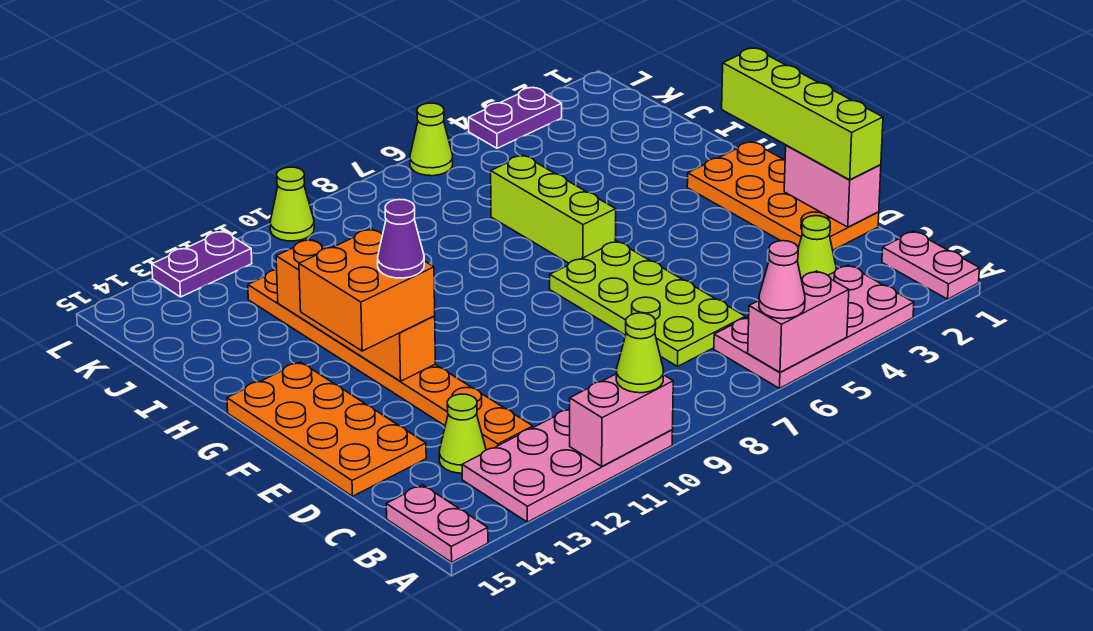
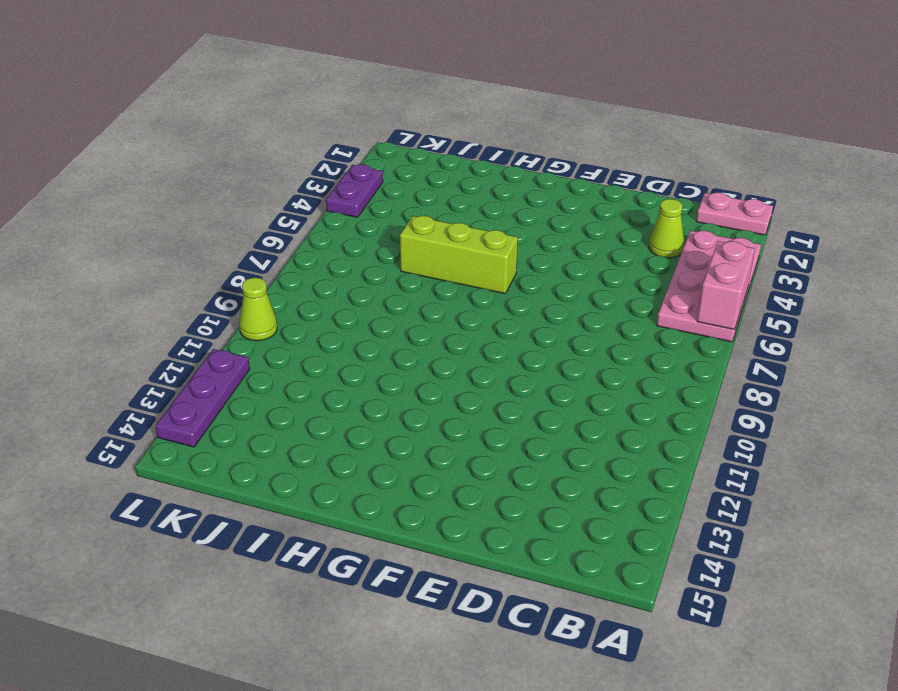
purple plate L12:L14 level 1 -> purple plate L12:L13 level 1
none -> pink plate A10:B13 level 1
none -> pink plate A15:B15 level 1
none -> lime plate C6:F7 level 1

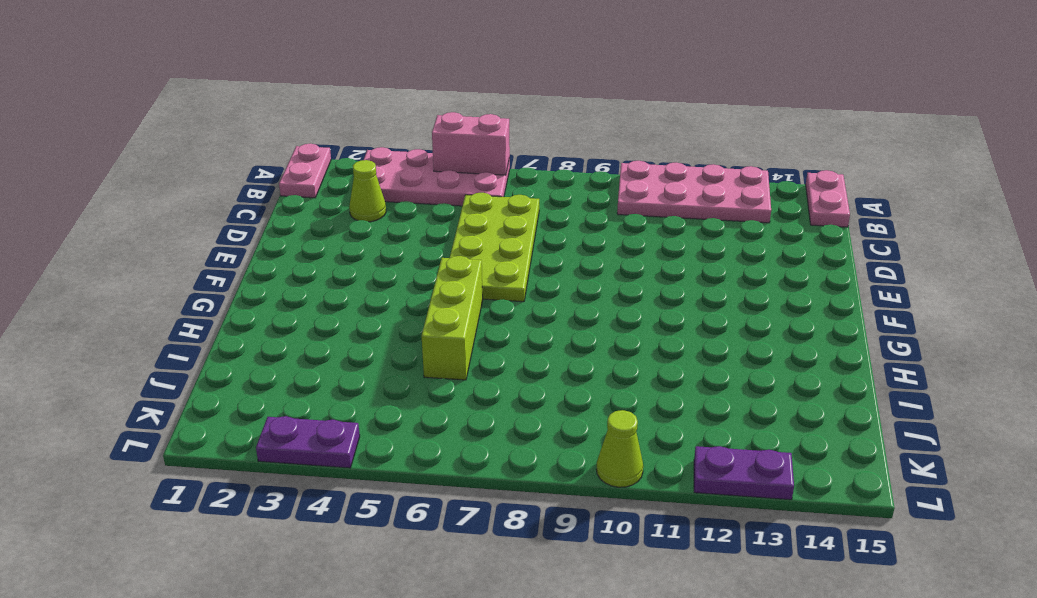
none -> orange plate C12:J12 level 1
none -> lime cone C13 level 1
none -> orange plate D1:G2 level 1

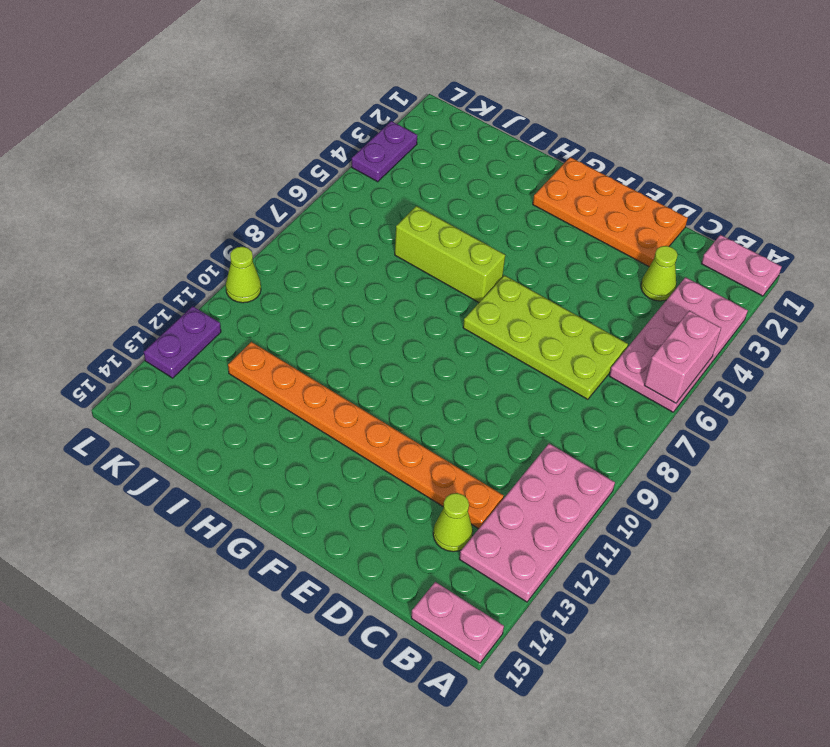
none -> orange plate D14:G15 level 1
none -> lime cone L6 level 1
none -> pink brick A10:A11 level 2

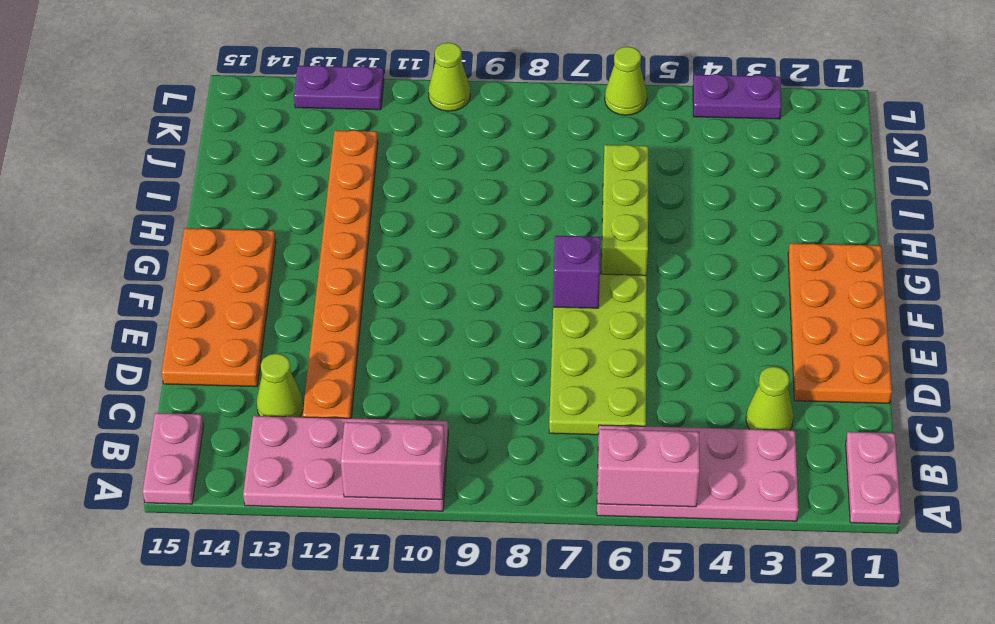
purple brick F7 level 2 -> none
none -> pink brick D1:E1 level 2
none -> orange brick F12:I12 level 2
none -> pink cone A6 level 3

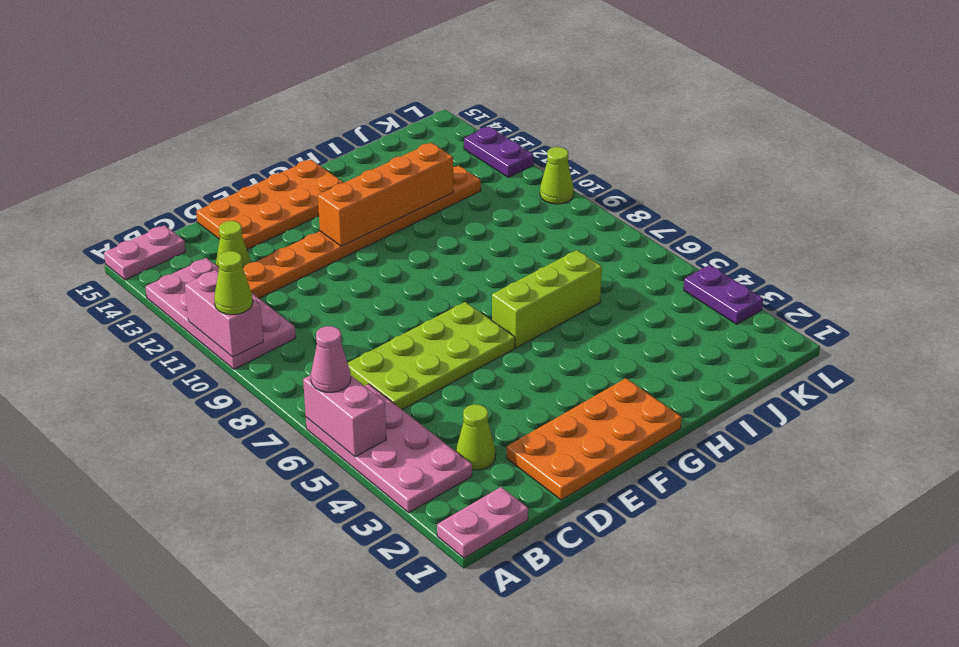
none -> lime cone L6 level 1
none -> pink brick D1:E1 level 2
none -> lime brick D1:G1 level 3

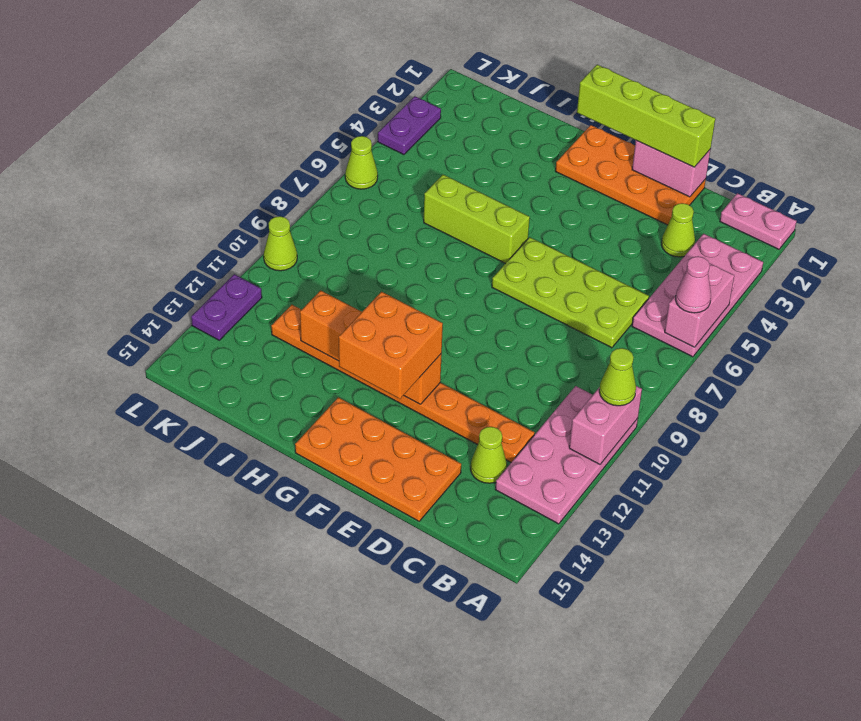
none -> pink plate A15:B15 level 1
none -> purple cone F12 level 4

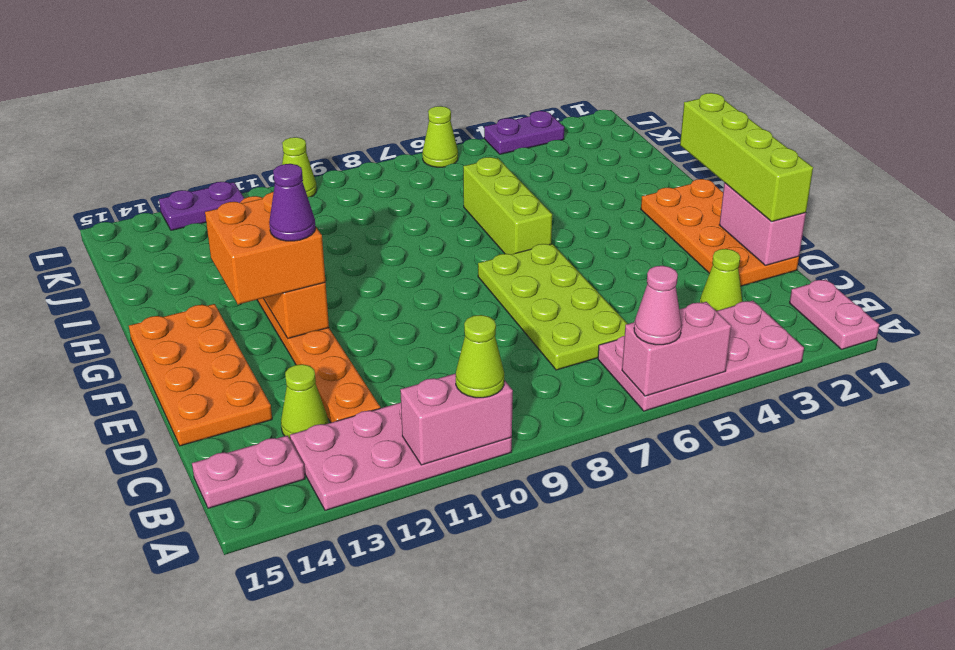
pink plate B14:B15 level 1 -> pink plate A15:B15 level 1

